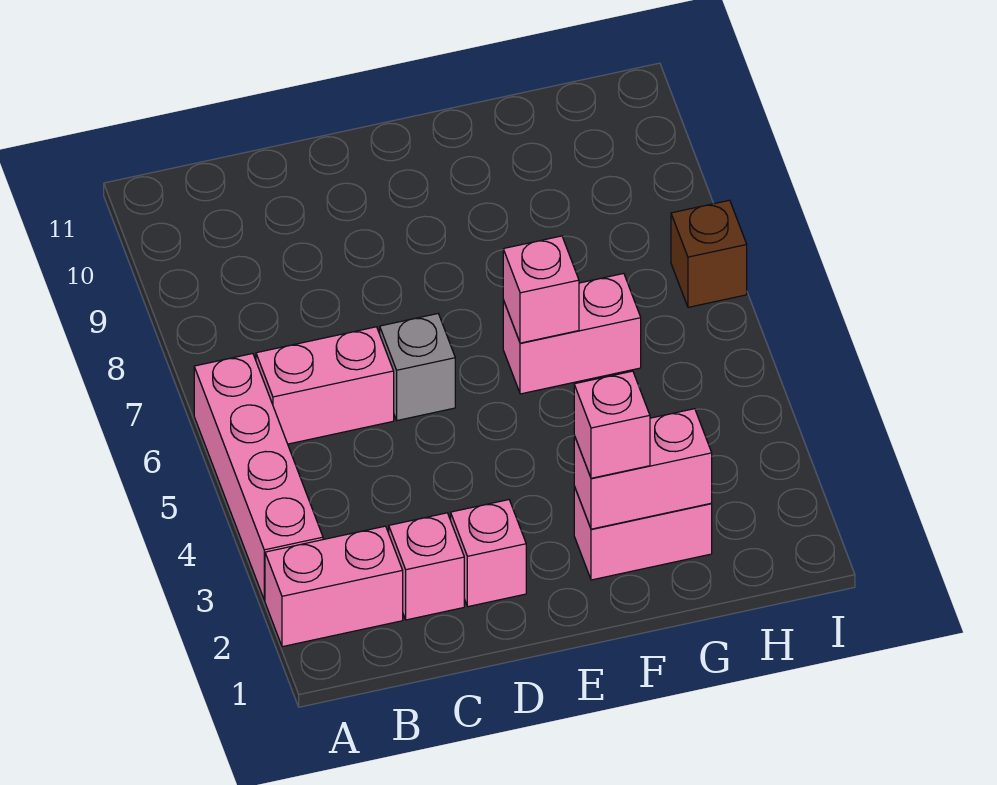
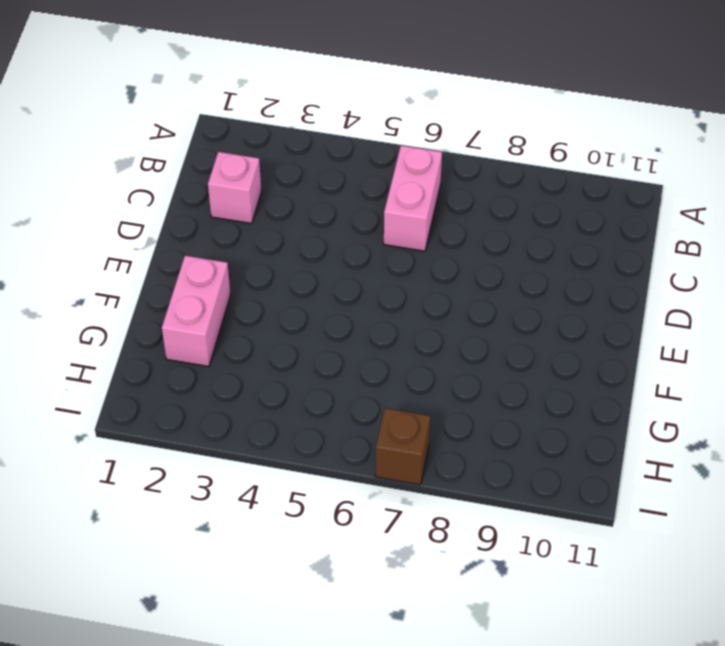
none -> pink brick A2:B2 level 1
none -> pink brick A3:A6 level 1
none -> pink brick D2 level 1

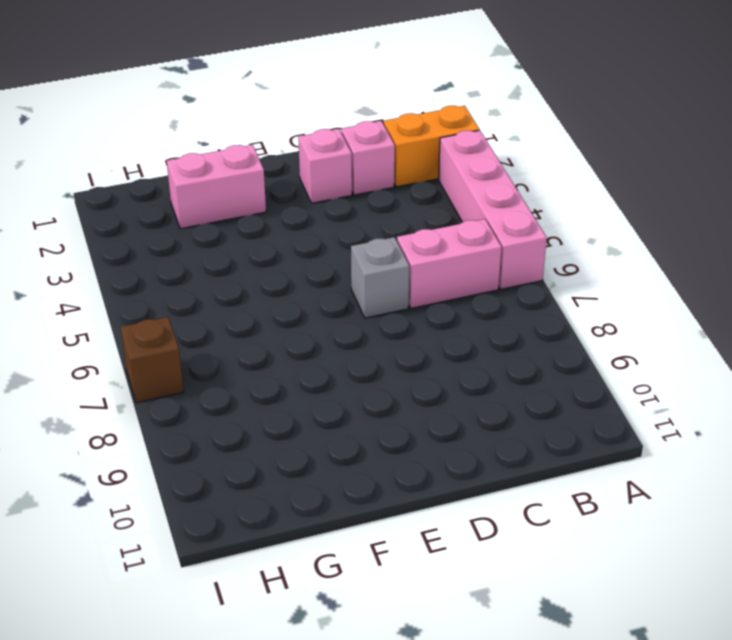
orange brick A2:B2 level 1 -> pink brick A2:B2 level 1
none -> pink brick F6:G6 level 1
none -> pink brick F2:G2 level 2
none -> pink brick F6 level 2

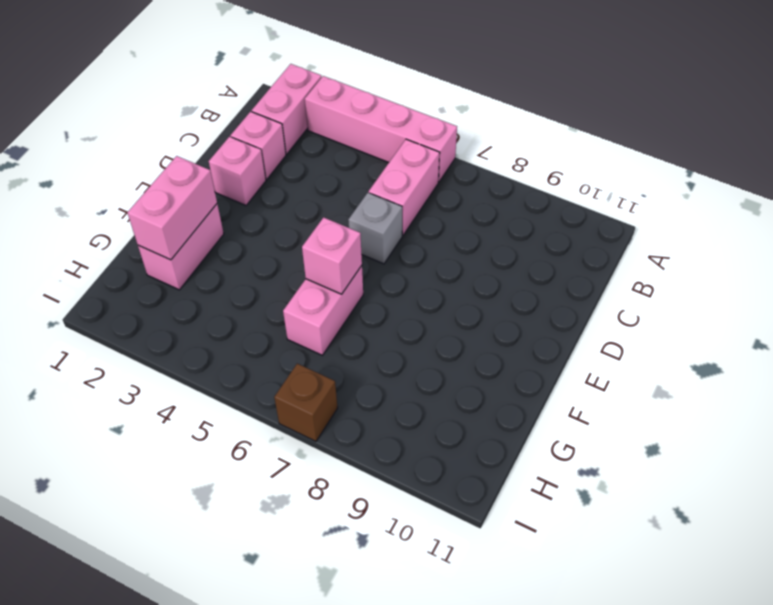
none -> pink brick F2 level 3

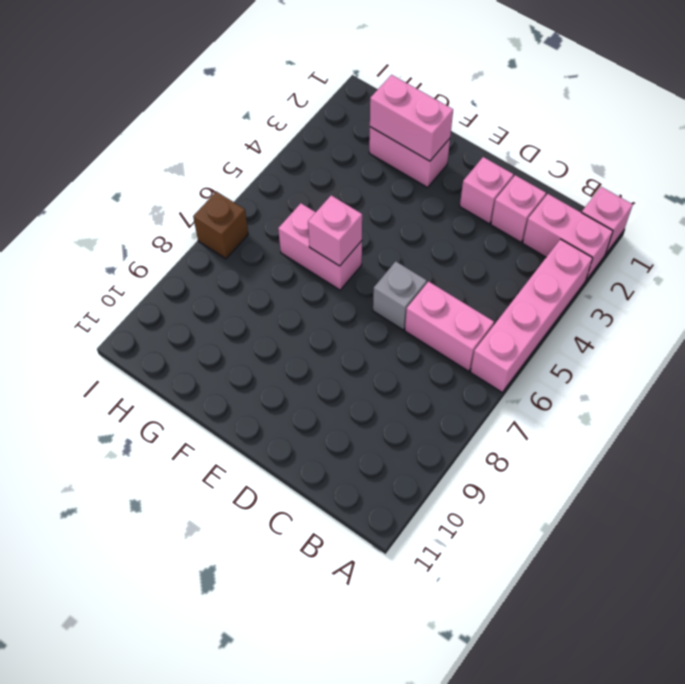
pink brick A1 level 1 -> pink brick F2 level 3

